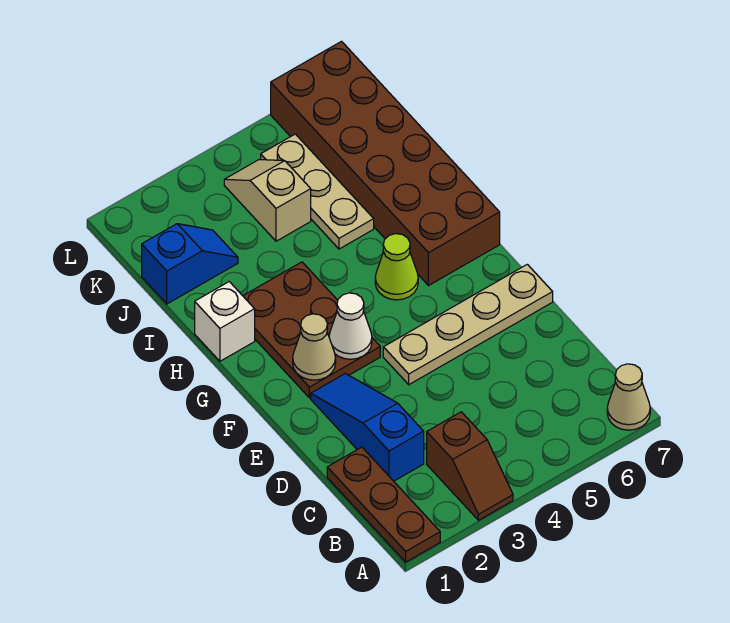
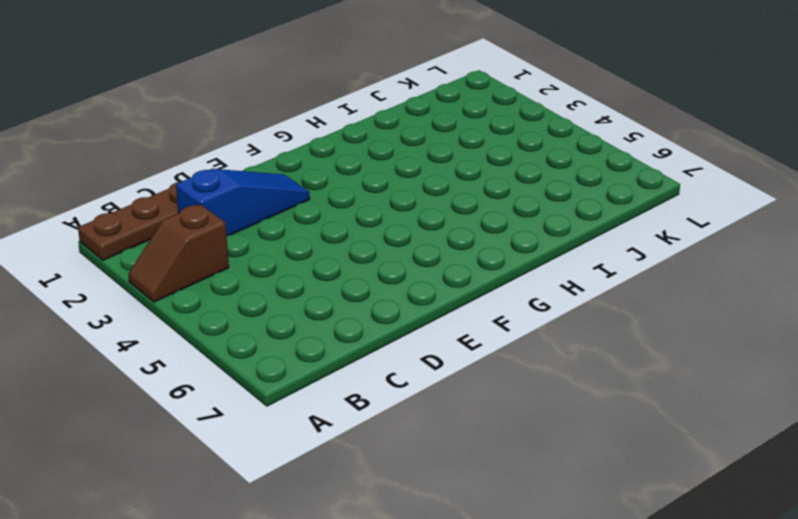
none -> tan cone A7 level 1
none -> tan plate E4:E7 level 1
none -> brown plate F2:H3 level 1

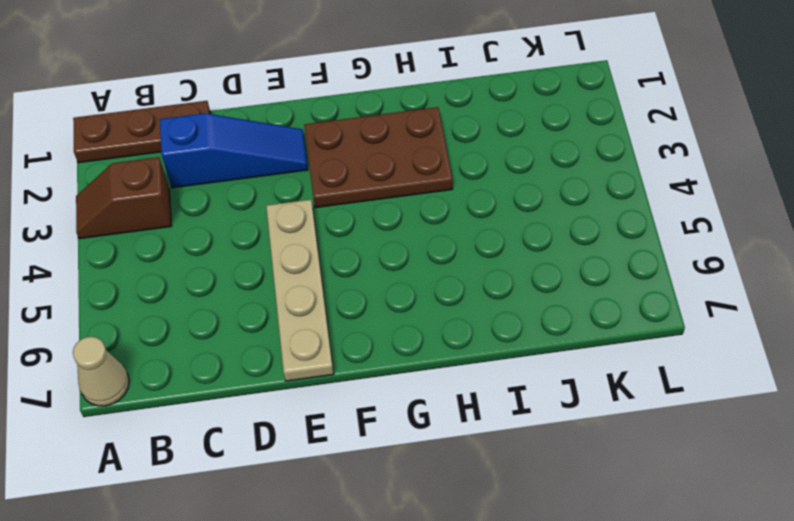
none -> lime cone G5 level 1
none -> brown brick G6:L7 level 1
none -> white brick H1 level 1

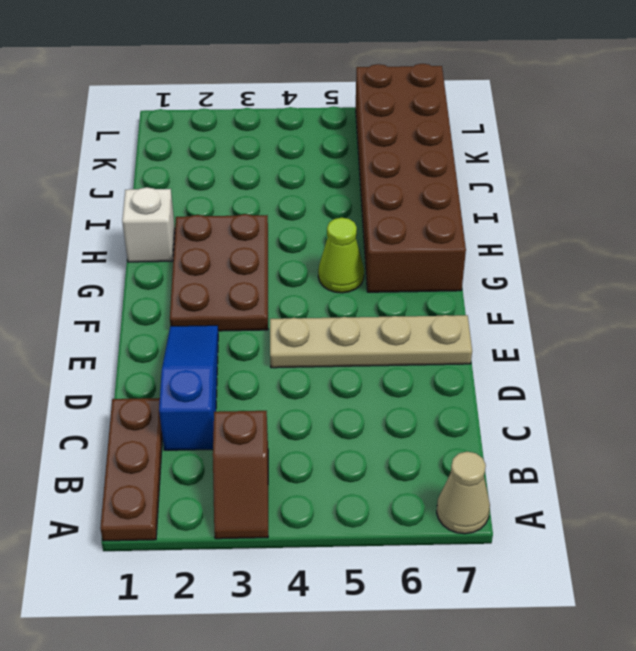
none -> tan plate I5:K5 level 1
none -> blue slope J1:J2 level 1 top 1
none -> tan slope J4:K4 level 1 top J

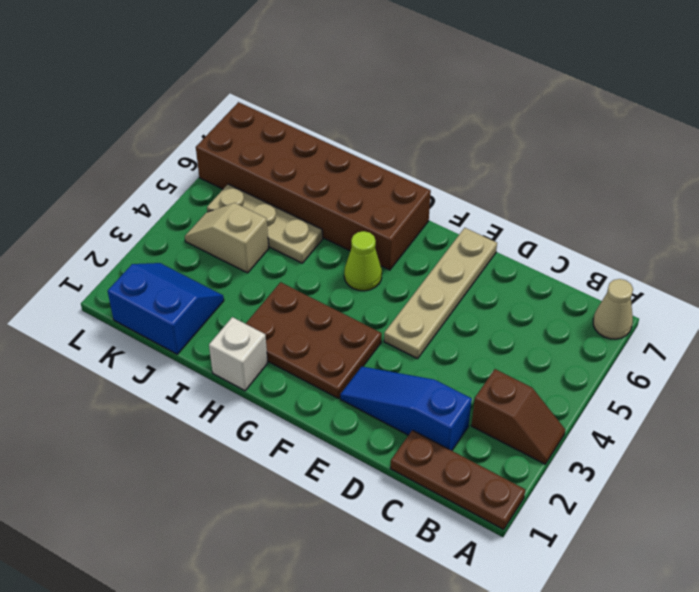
blue slope J1:K2 level 1 top 1 -> blue slope J1:J2 level 1 top 1
none -> tan cone F2 level 2
none -> white cone F3 level 2

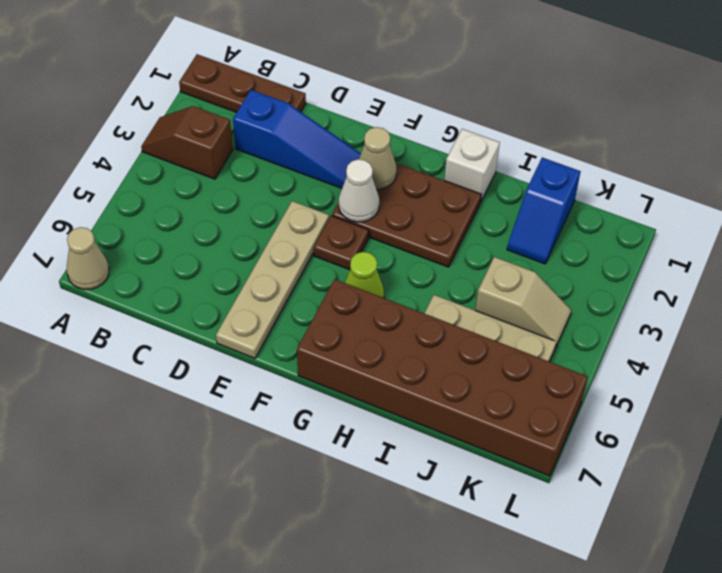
brown plate F4 level 1 -> none

